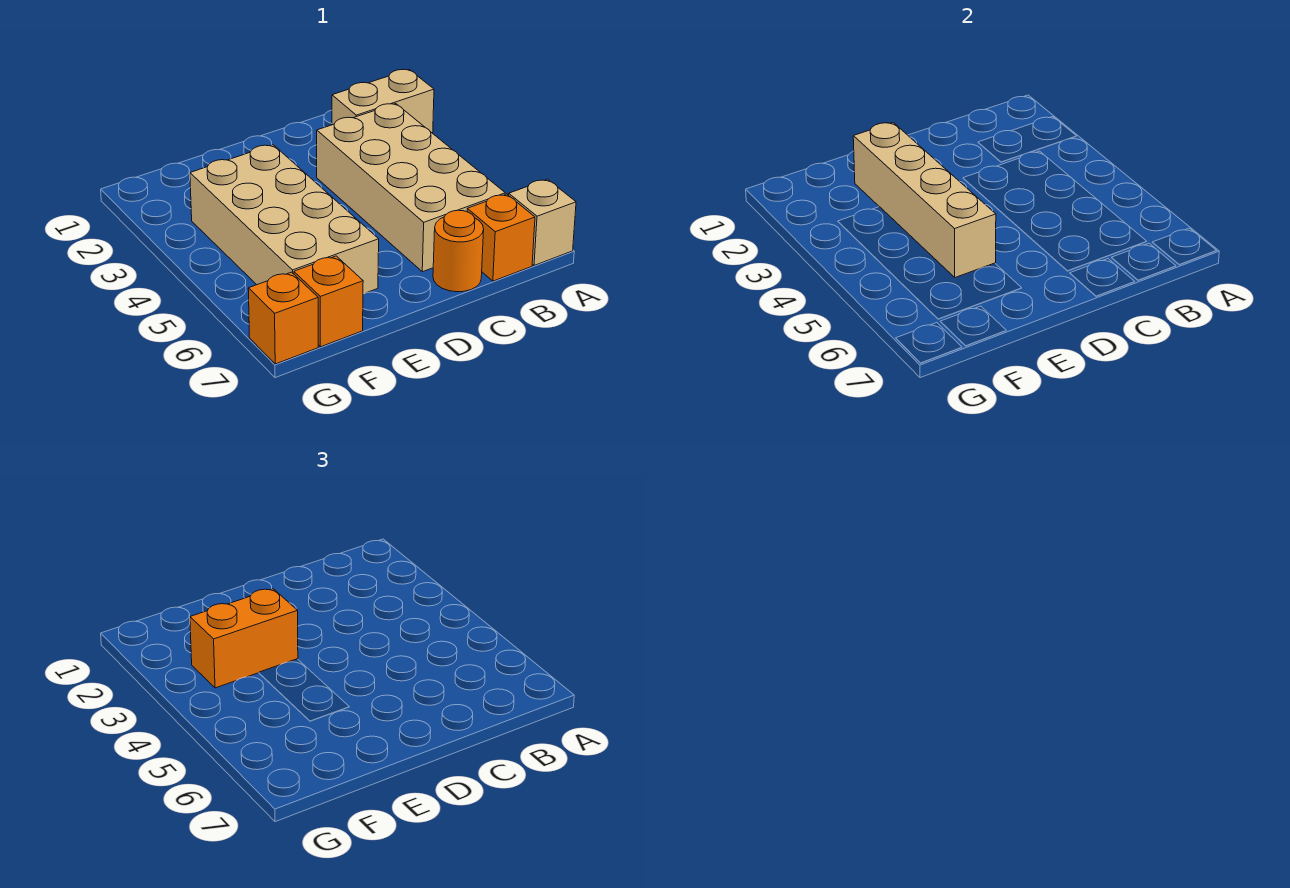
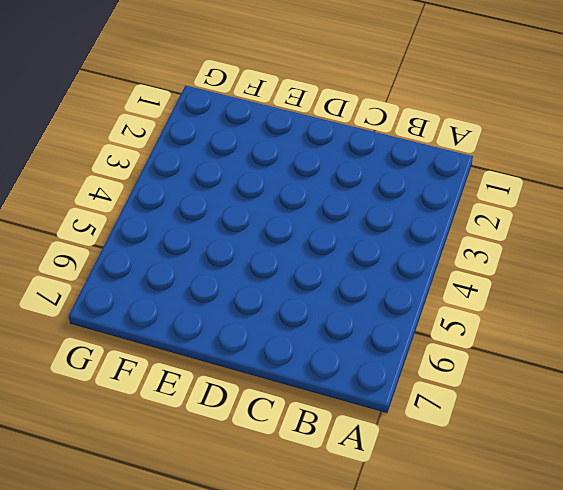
none -> tan brick A2:B2 level 1
none -> tan brick A7 level 1

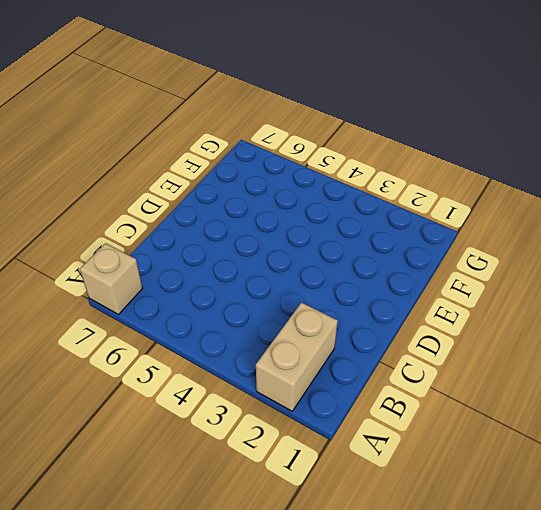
none -> tan brick B3:C6 level 1
none -> orange brick B7 level 1

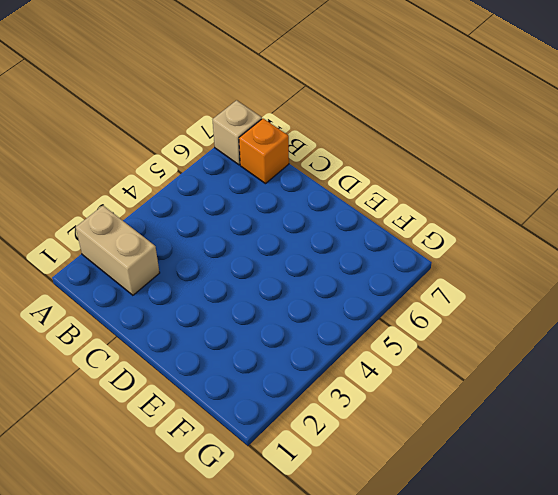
none -> tan brick B3:C6 level 1
none -> orange round brick C7 level 1

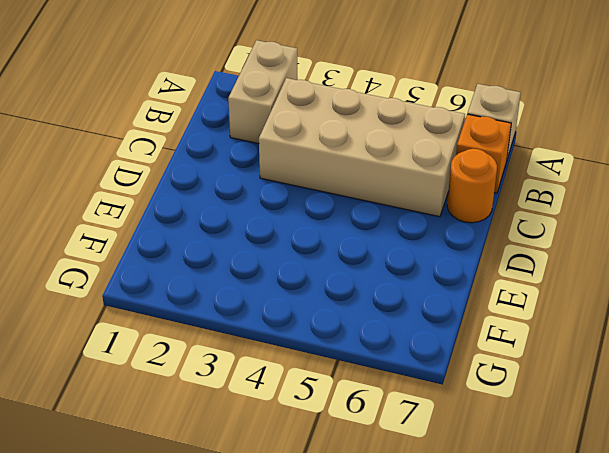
none -> tan brick E3:F6 level 1
none -> orange brick F7 level 1

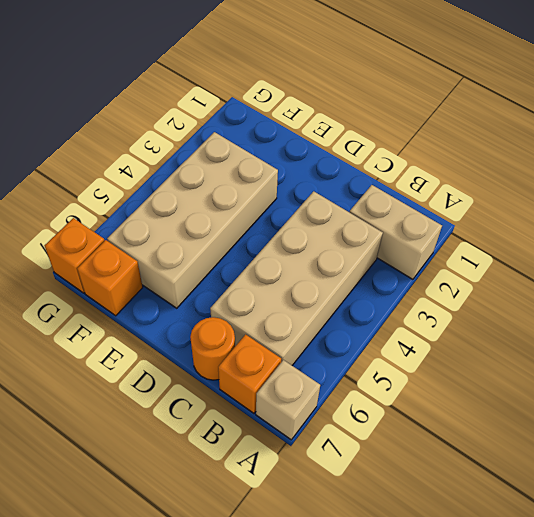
none -> tan brick E2:E5 level 2
none -> orange brick E3:F3 level 3

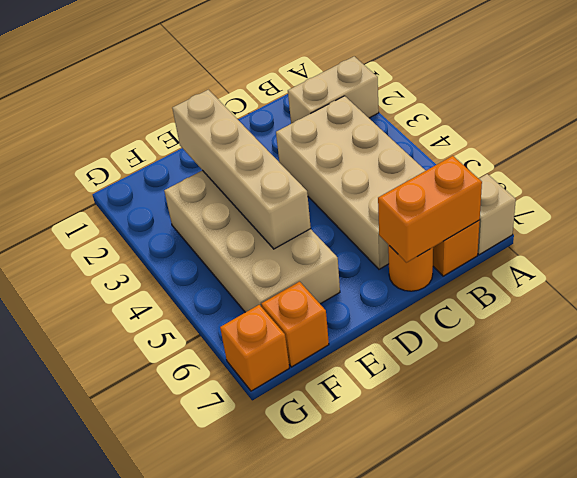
orange brick B7:C7 level 2 -> orange brick E3:F3 level 3

